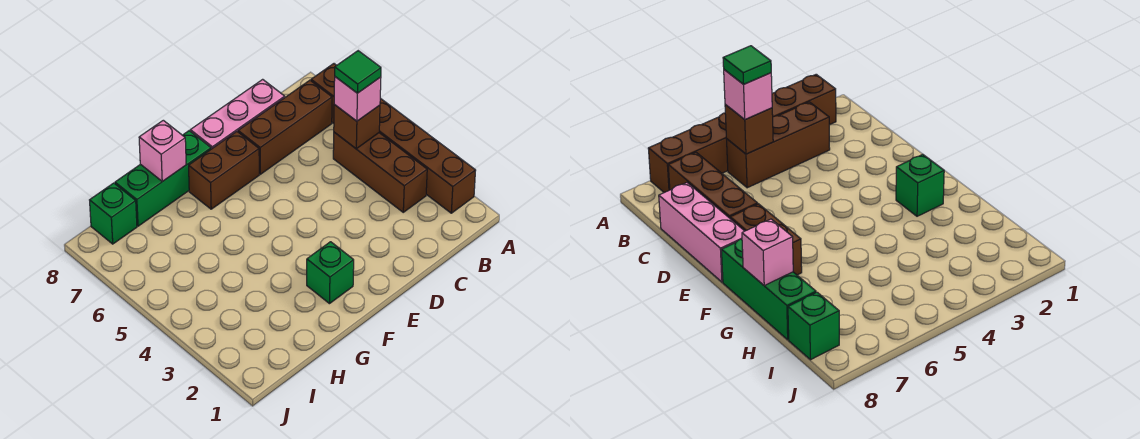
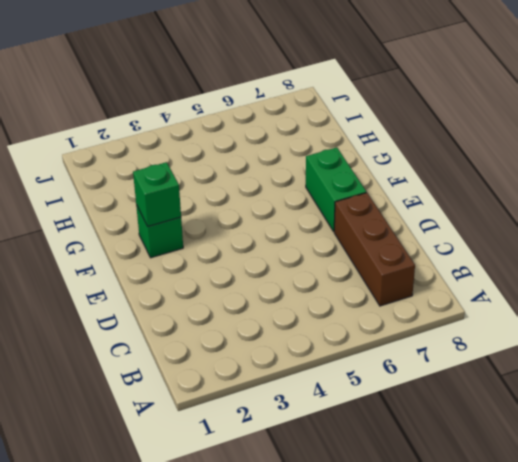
green brick E7:F7 level 1 -> brown brick E7:F7 level 1
green brick F2 level 2 -> green brick I8 level 1
none -> brown brick A2:A7 level 1
none -> brown brick B3:B5 level 1
none -> pink brick C8:E8 level 1

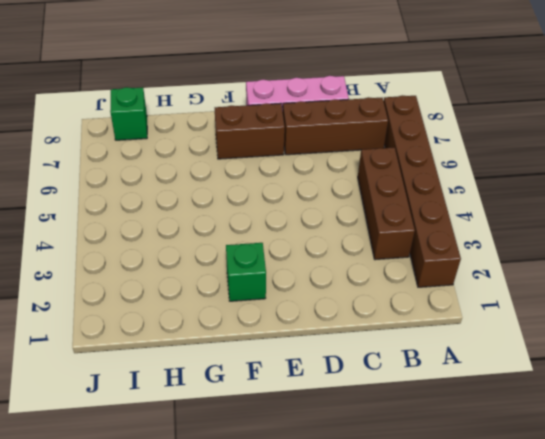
none -> green brick F8:H8 level 1
none -> brown brick B5 level 2
none -> pink brick G8 level 2

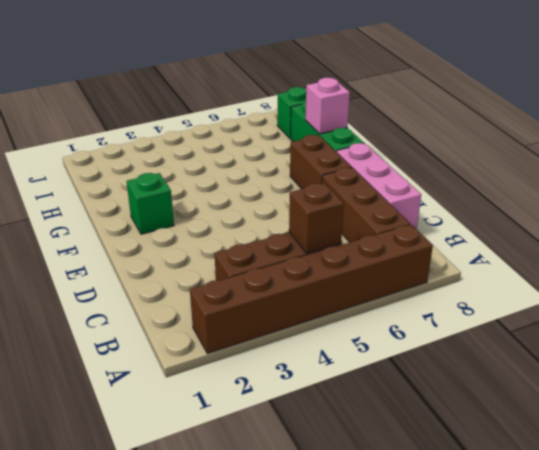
none -> pink brick B5 level 3
none -> green tile B5 level 4

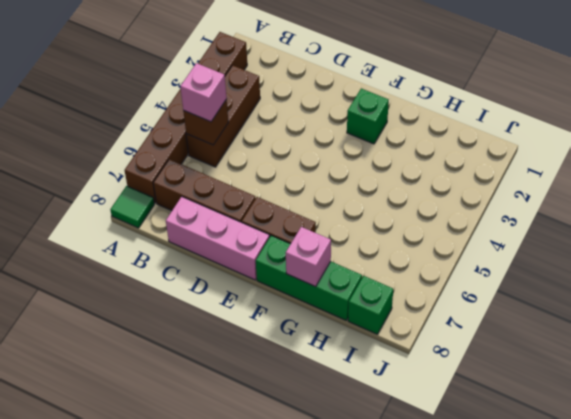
green tile A8 level 1 -> green tile B5 level 4

